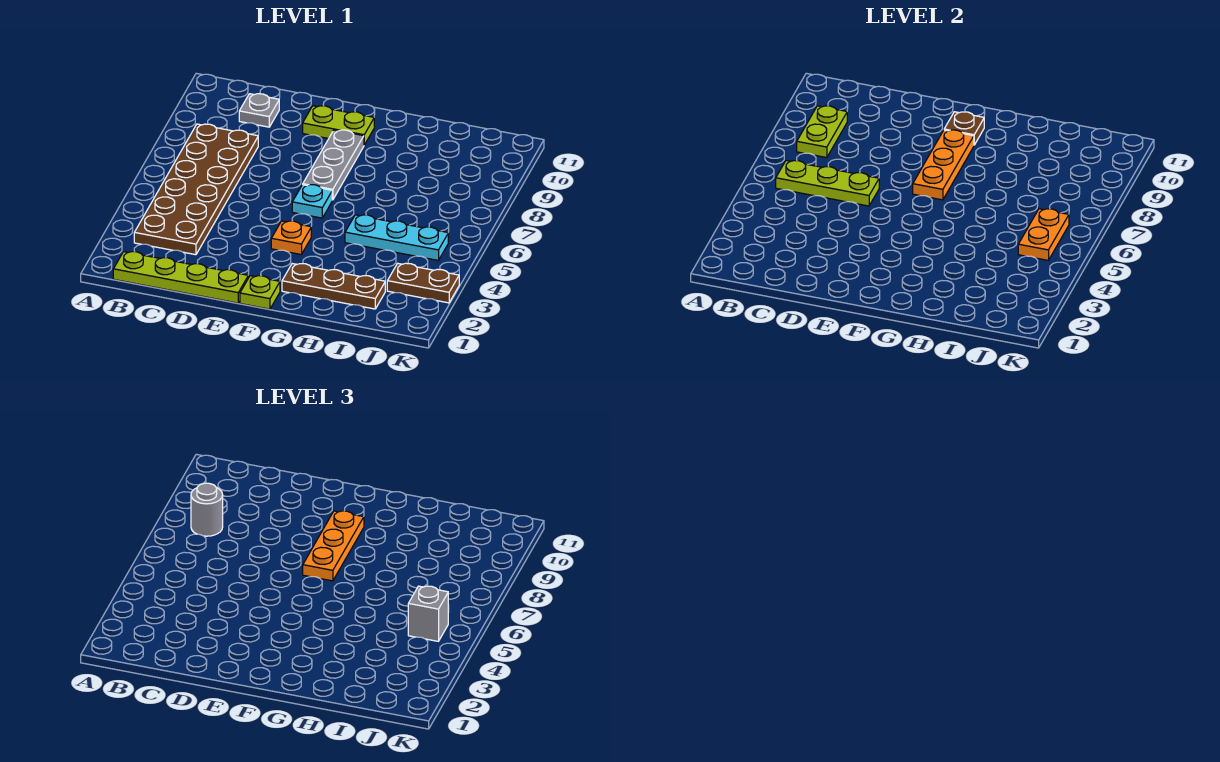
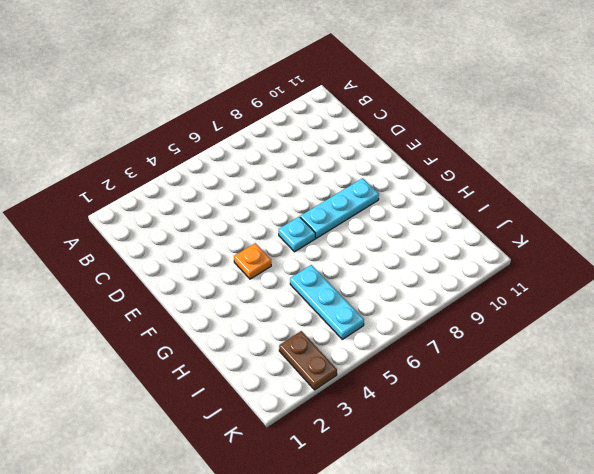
cyan plate F7:F9 level 1 -> grey plate F7:F9 level 1
none -> lime plate B1:E1 level 1
none -> brown plate B3:C8 level 1
none -> grey plate C10 level 1

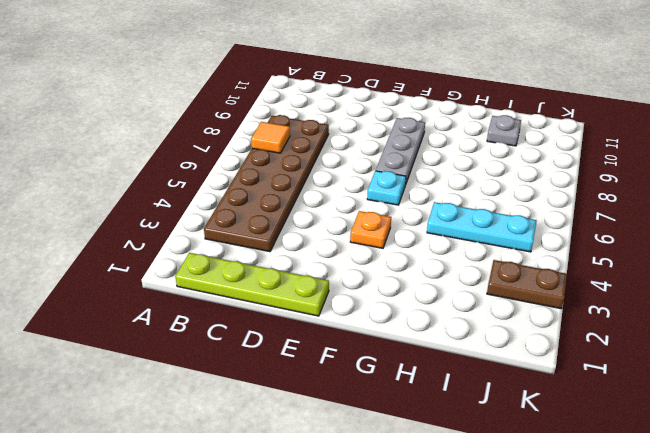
orange tile B7 level 2 -> none
grey plate I10 level 1 -> grey plate C10 level 1
none -> lime plate E10:F10 level 1
none -> lime plate F1 level 1
none -> brown plate G2:I2 level 1

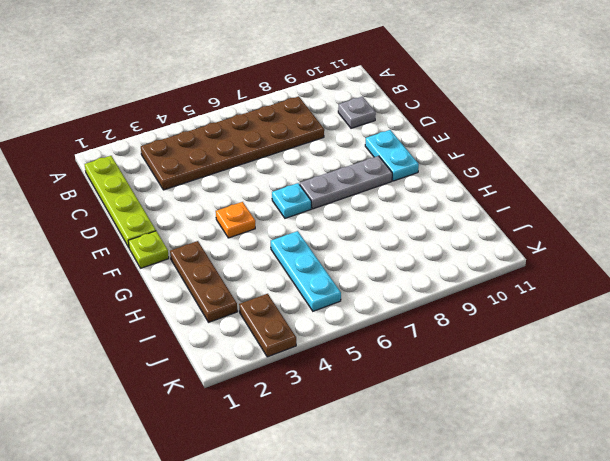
cyan plate E10:F10 level 1 -> lime plate E10:F10 level 1
none -> lime plate B6:D6 level 2
none -> lime plate B8:B9 level 2
none -> orange plate F7:F9 level 2

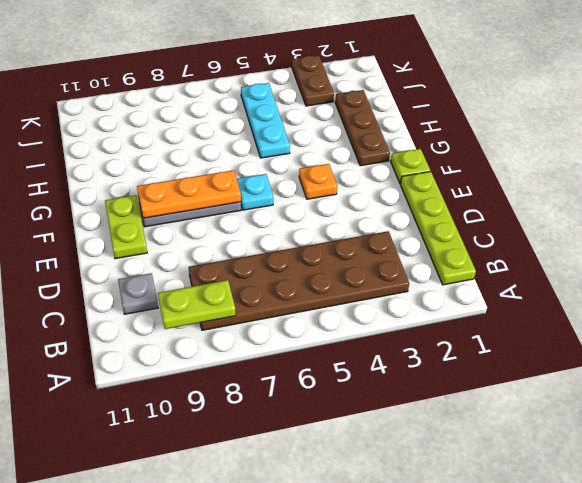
none -> lime plate B6:D6 level 2
none -> brown plate F10 level 2
none -> orange plate J5:J6 level 2

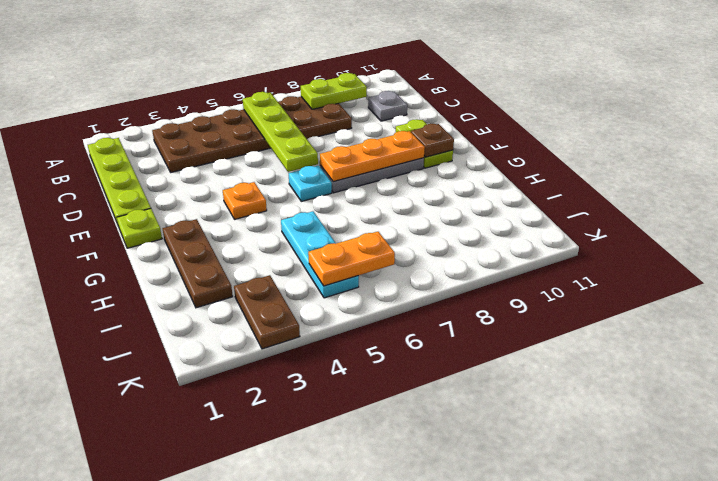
lime plate B6:E6 level 2 -> lime plate B6:D6 level 2
none -> grey round brick B8 level 3
none -> orange plate F7:F9 level 3
none -> grey brick J5 level 3

